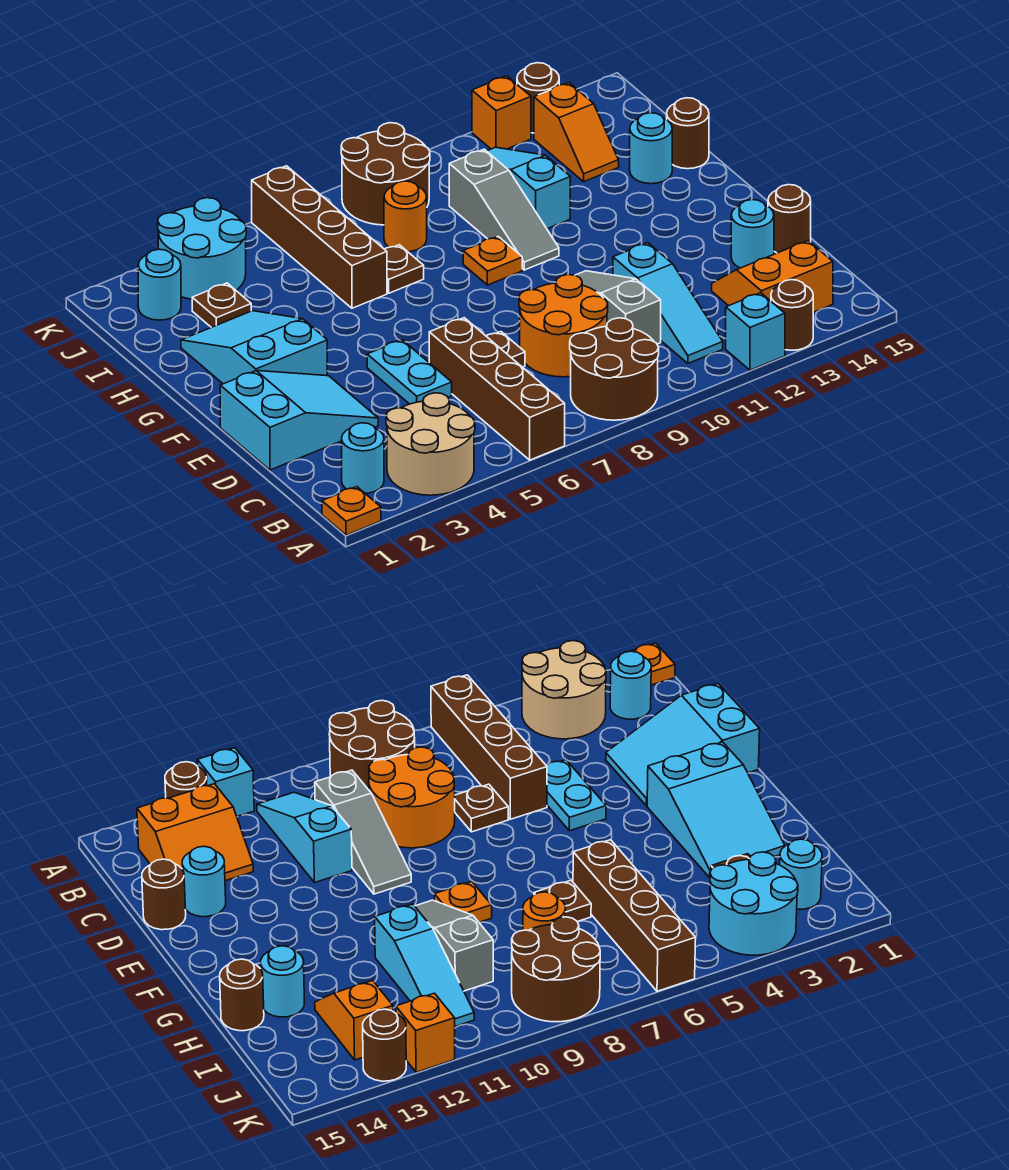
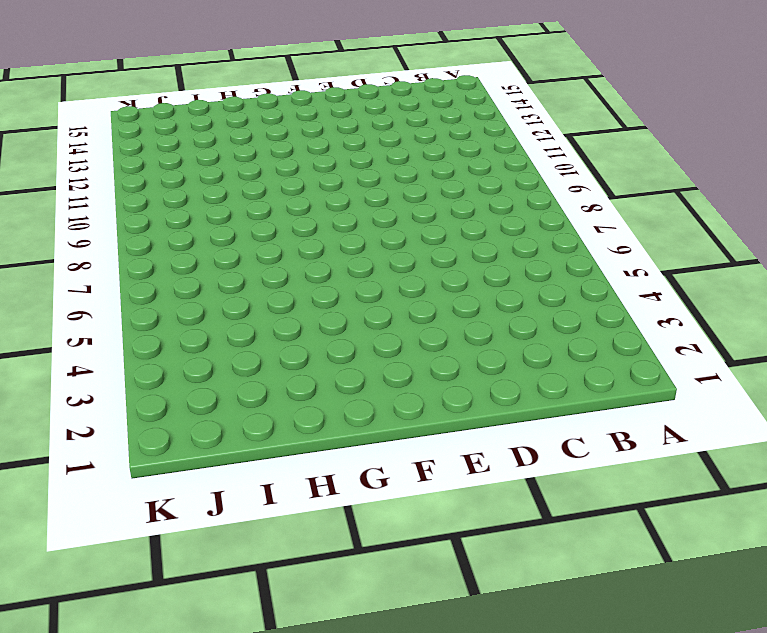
none -> orange plate A1 level 1
none -> tan round brick A3:B4 level 1
none -> brown brick A6:D6 level 1
none -> brown round brick A8:B9 level 1

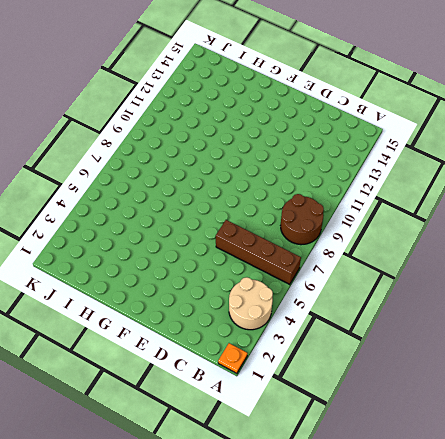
none -> cyan brick A12 level 1
none -> brown round brick A13 level 1
none -> cyan round brick B2 level 1
none -> cyan slope B11:D11 level 1 top D

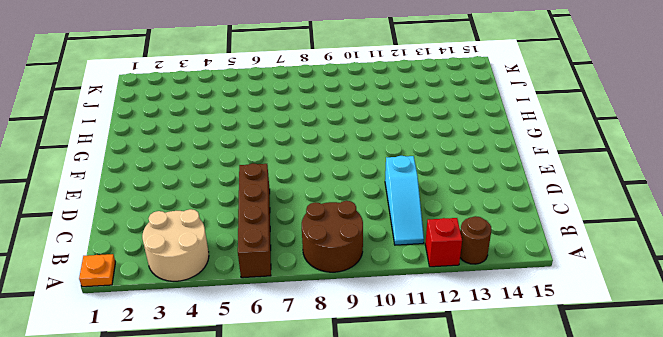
red brick A12 level 1 -> cyan brick A12 level 1
none -> cyan round brick B2 level 1
none -> orange slope B13:C14 level 1 top B
none -> orange round brick C8:D9 level 1
none -> grey slope C10:E10 level 1 top C

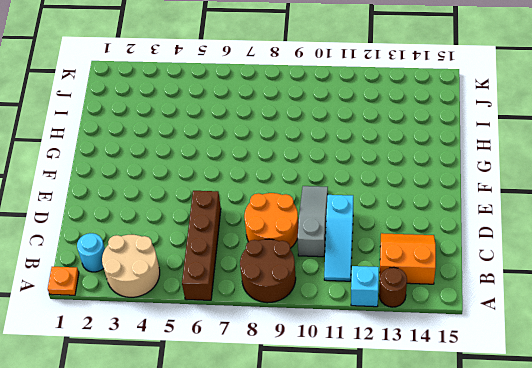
none -> cyan slope D1:E3 level 1 top 1
none -> cyan plate D5:E5 level 1
none -> brown plate D7 level 1
none -> cyan round brick D14 level 1

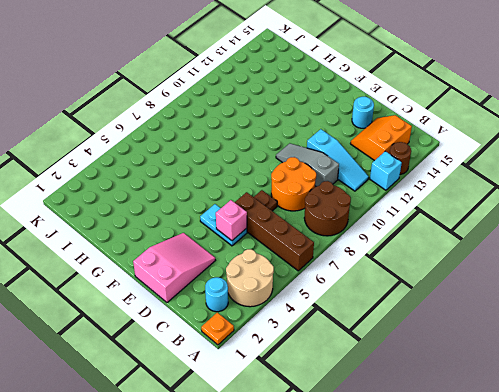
pink slope D1:E3 level 1 top 1 -> cyan slope D1:E3 level 1 top 1
pink brick D5 level 2 -> none
none -> brown round brick D15 level 1
none -> cyan slope F2:H3 level 1 top F
none -> orange plate G9 level 1
none -> grey slope G10:I10 level 1 top I

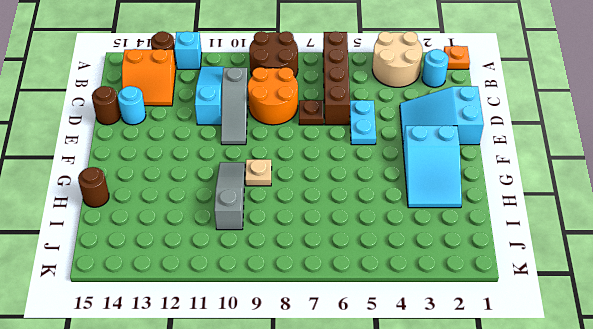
tan plate G9 level 1 -> orange plate G9 level 1
none -> brown brick H6:K6 level 1
none -> brown plate H7 level 1
none -> cyan slope H11:J11 level 1 top H
none -> cyan round brick H14 level 1

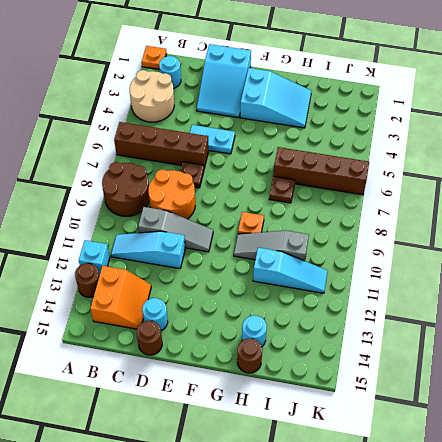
none -> brown plate I3 level 1
none -> orange round brick I8 level 1
none -> orange slope I13:J13 level 1 top J
none -> cyan round brick J2 level 1

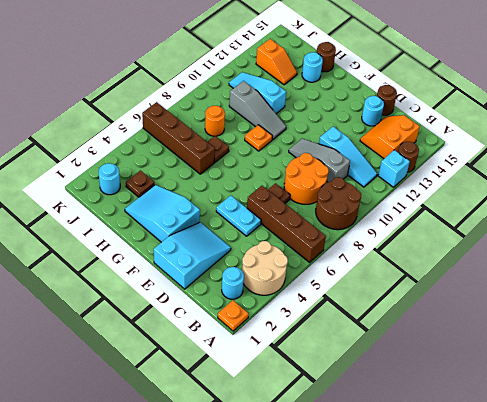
none -> cyan round brick J3:K4 level 1
none -> brown round brick J8:K9 level 1
none -> orange brick K12 level 1
none -> brown round brick K13 level 1

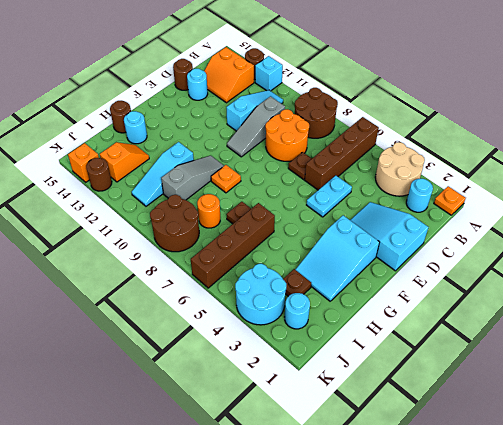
orange brick K14 level 1 -> orange brick K12 level 1

